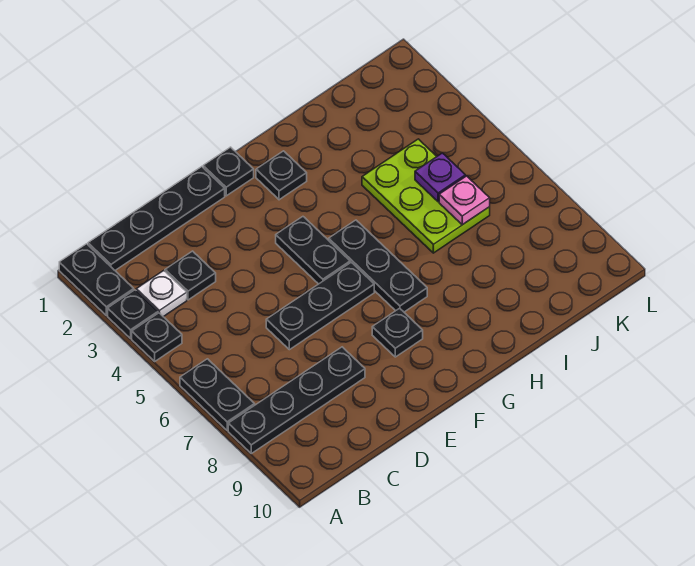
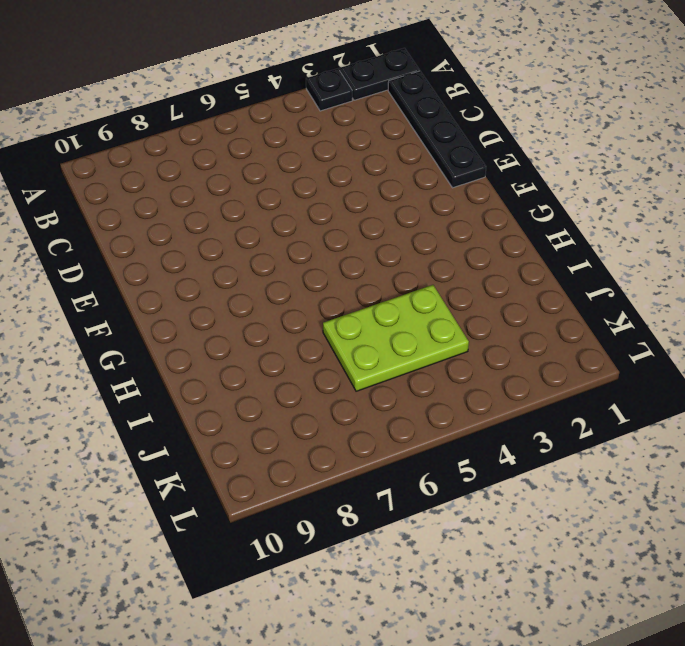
none -> black plate A4 level 1
none -> black plate A6:A7 level 1
none -> black plate A8:D8 level 1

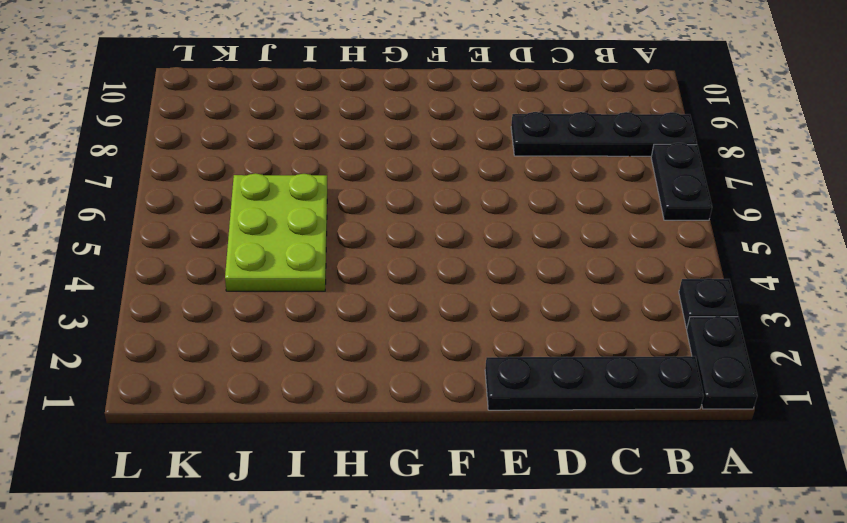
none -> black plate A4 level 1
none -> white plate B3 level 1
none -> black plate C3 level 1

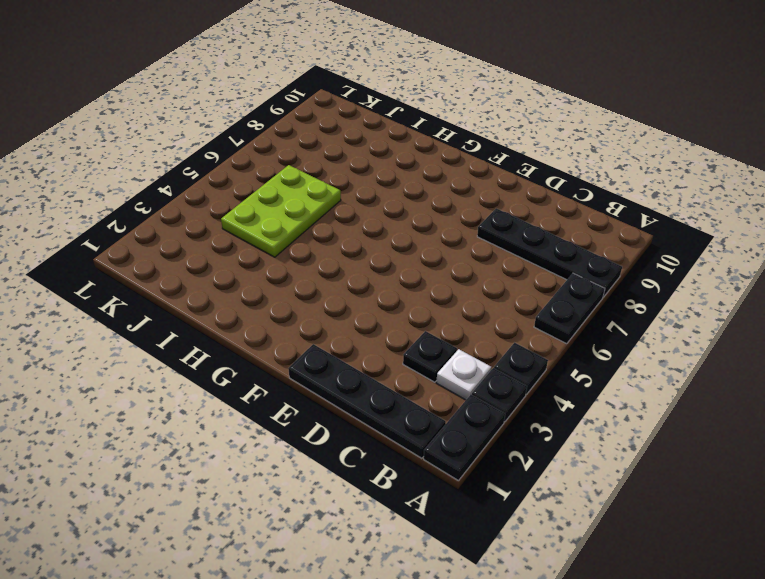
none -> black plate D6:F6 level 1
none -> black plate F1 level 1
none -> black plate F4:F5 level 1

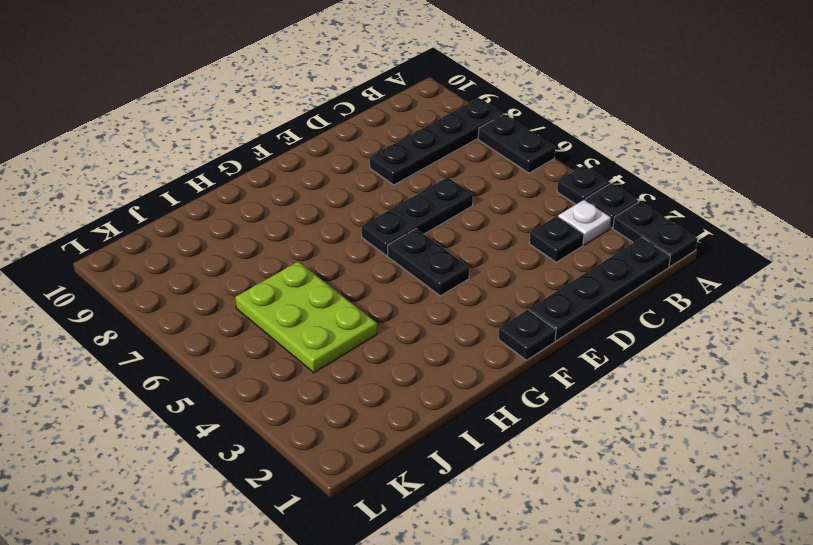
none -> black plate F8 level 1
none -> black plate G2 level 1
none -> black plate G5:G7 level 1

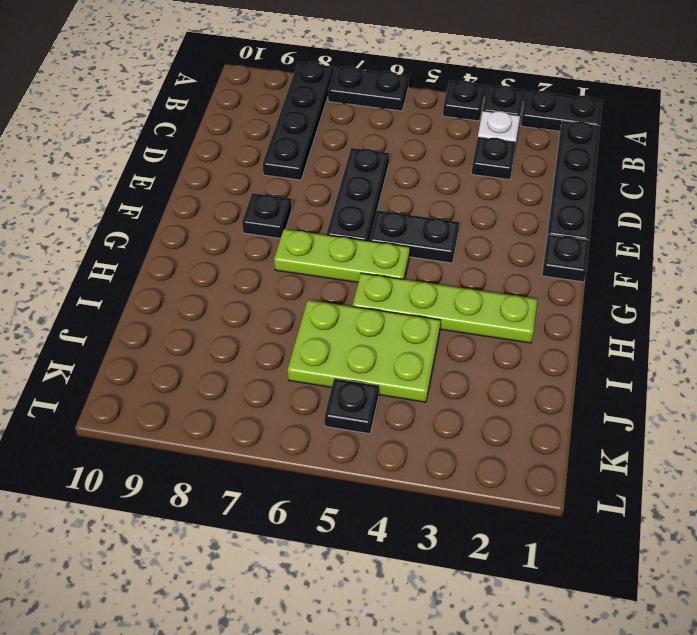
lime plate G5:G7 level 1 -> black plate G5:G7 level 1
lime plate H2:H5 level 1 -> none
black plate K5 level 1 -> black plate G2 level 1
none -> purple plate J5 level 2
none -> pink plate J6 level 2

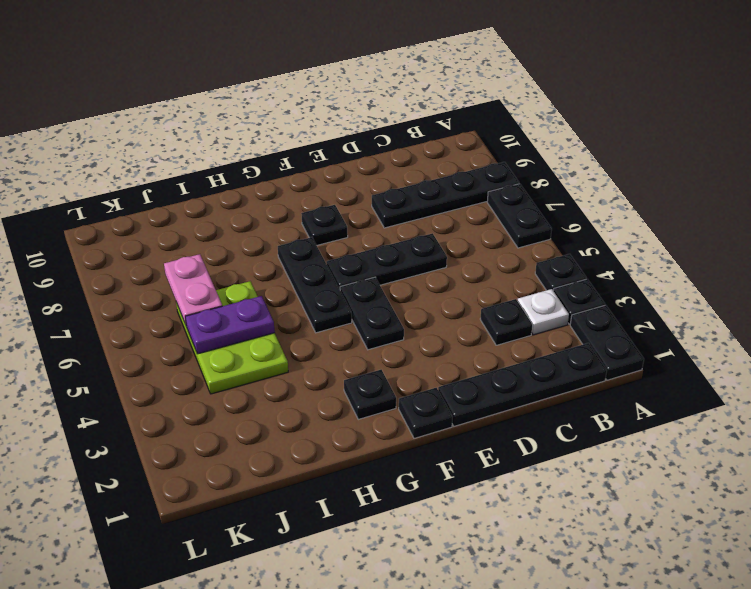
purple plate I5:J5 level 2 -> purple plate J5 level 2
pink plate J6:J7 level 2 -> pink plate J6 level 2

